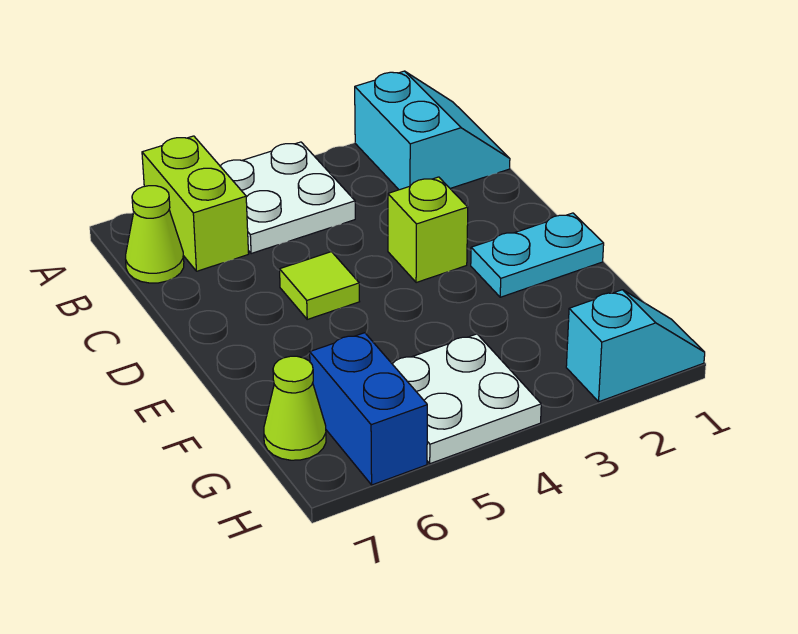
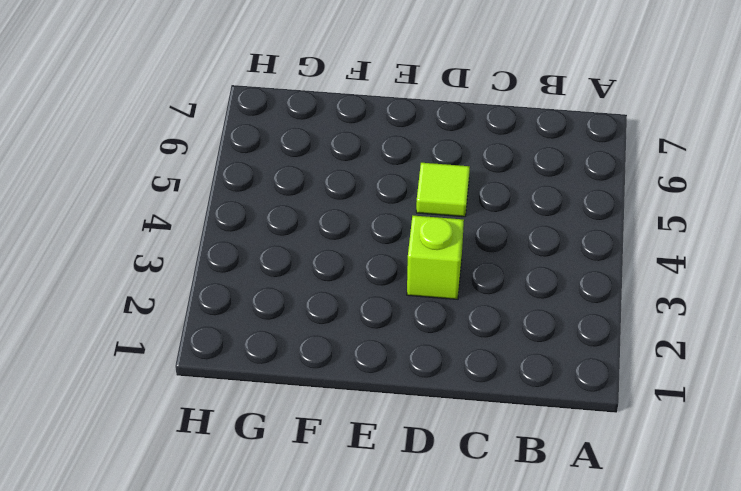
none -> cyan slope A1:B2 level 1 top 2
none -> white plate A4:B5 level 1

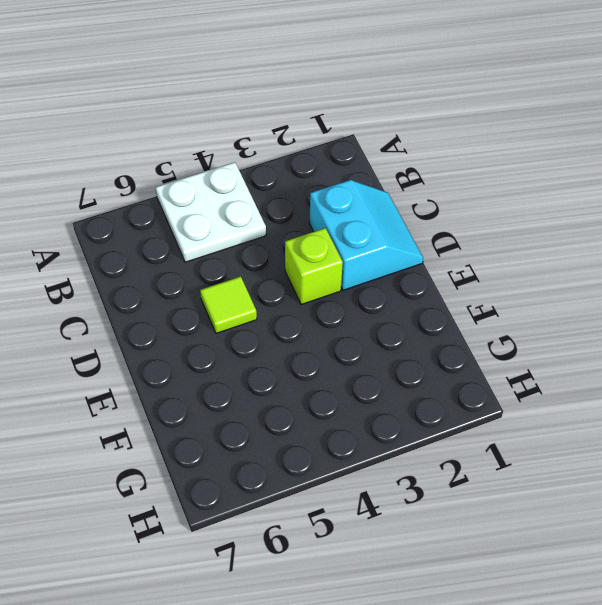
cyan slope C1:D2 level 1 top 2 -> cyan slope A1:B2 level 1 top 2
none -> lime brick A6:B6 level 1
none -> lime cone B7 level 1

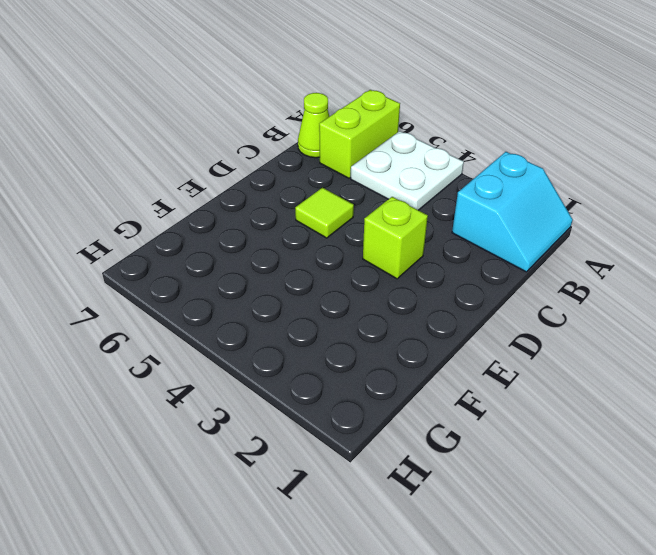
none -> cyan plate E1:E2 level 1
none -> white plate G4:H5 level 1

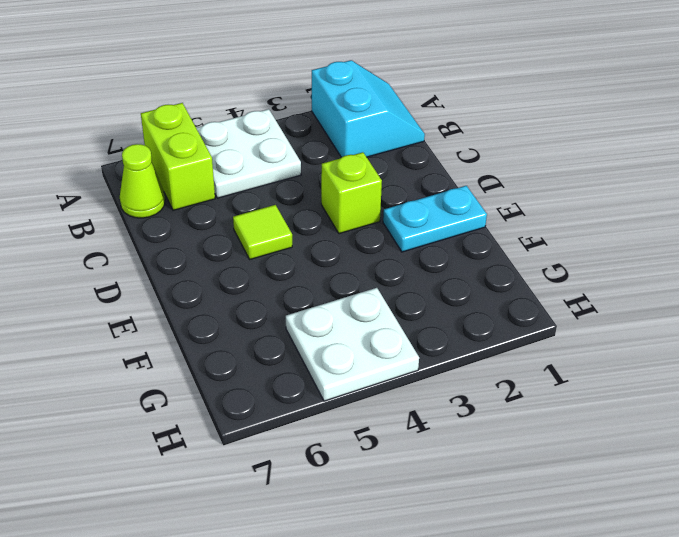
none -> blue brick G6:H6 level 1
none -> lime cone G7 level 1

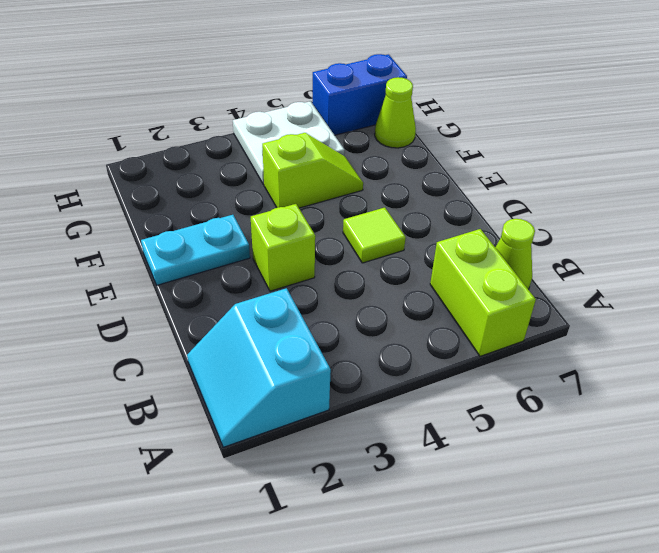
lime slope F4:F5 level 1 top 4 -> none
blue brick H6:H7 level 1 -> blue brick G6:H6 level 1
none -> white plate A4:B5 level 1
none -> cyan slope H1:H2 level 1 top 2

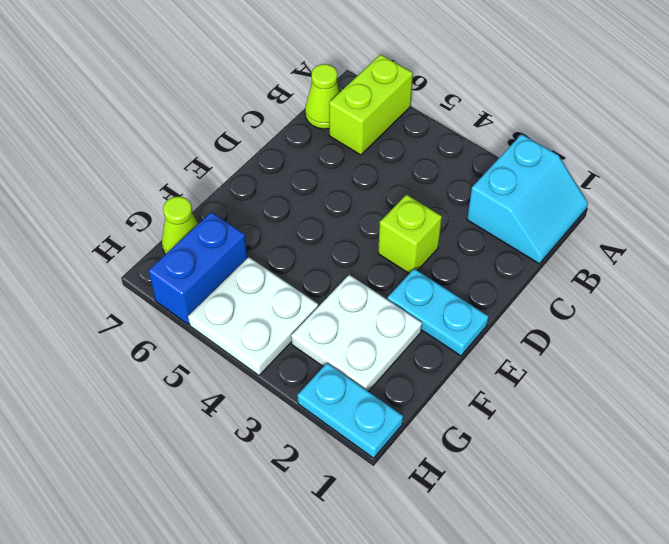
white plate F2:G3 level 1 -> white plate A4:B5 level 1
cyan plate H1:H2 level 1 -> cyan slope H1:H2 level 1 top 2
none -> lime tile D5 level 1

